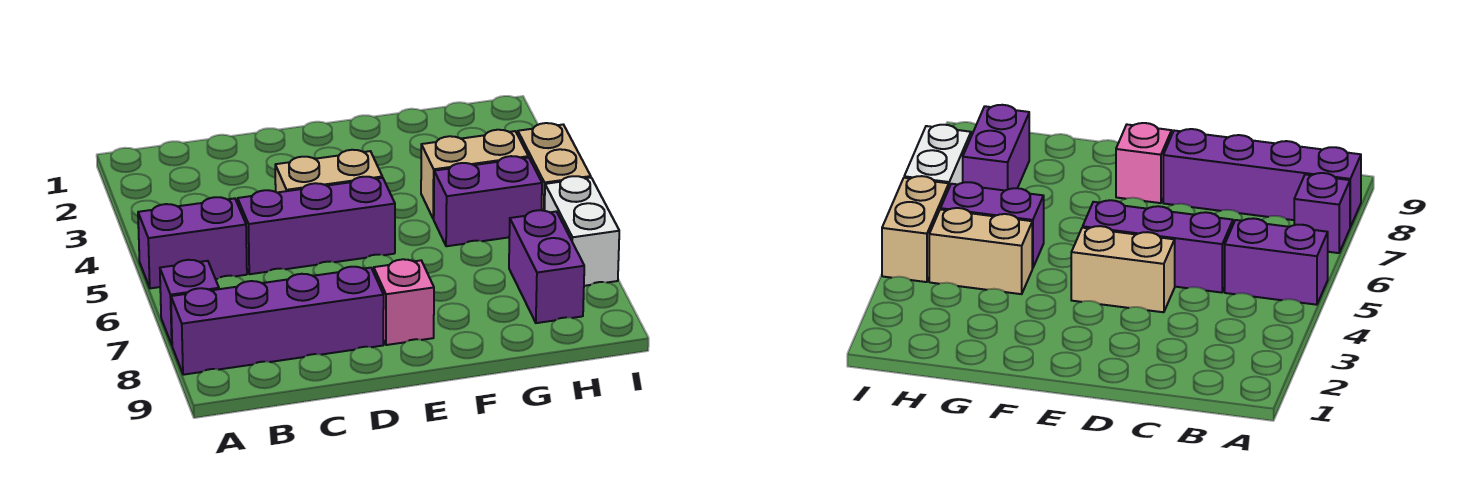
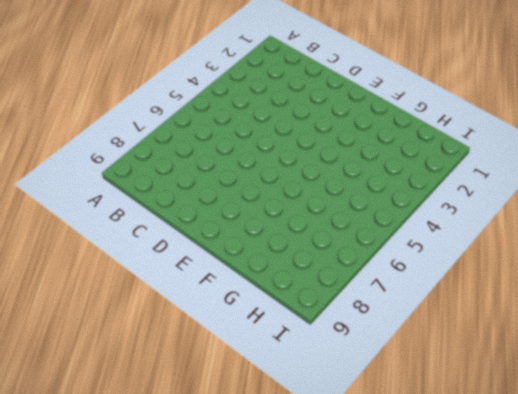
none -> purple brick A5:B5 level 1
none -> purple brick A7 level 1

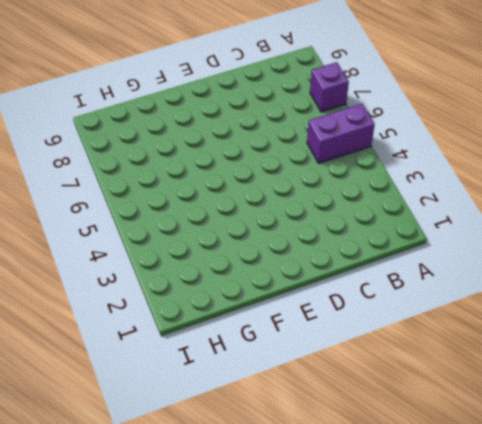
none -> purple brick A8:D8 level 1
none -> purple brick C5:E5 level 1

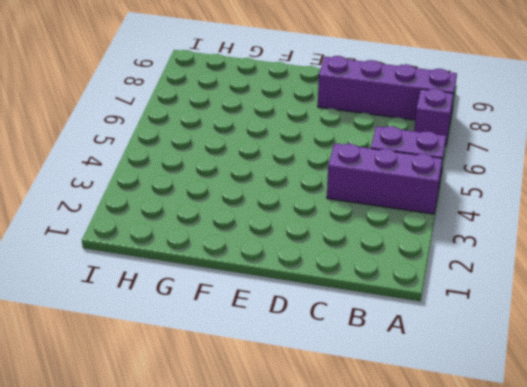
purple brick A4:C4 level 1 -> purple brick C5:E5 level 1
none -> tan brick D4:E4 level 1
none -> pink brick E8 level 1

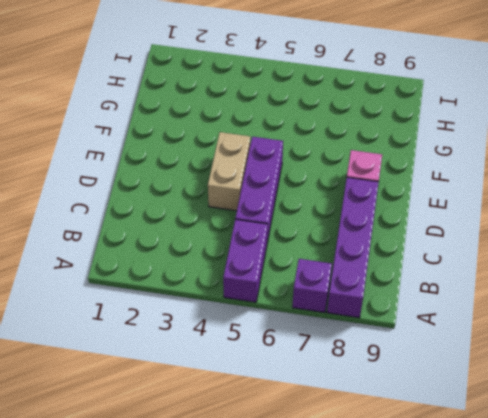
none -> tan brick G4:H4 level 1
none -> purple brick G5:H5 level 1

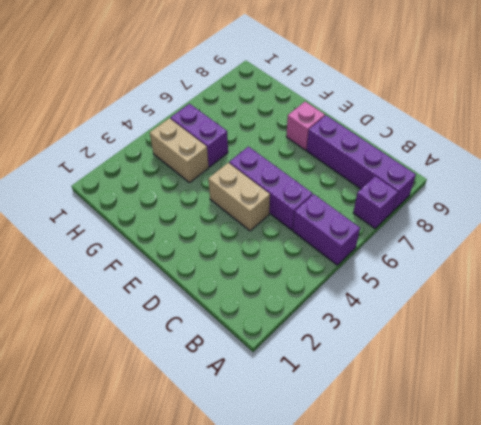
none -> purple brick H7:H8 level 1
none -> tan brick I4:I5 level 1

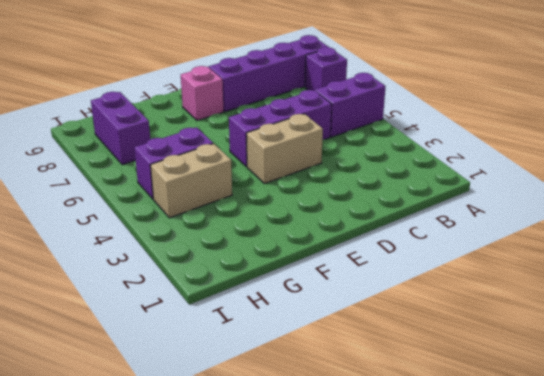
none -> tan brick I4:I5 level 1
none -> white brick I6:I7 level 1

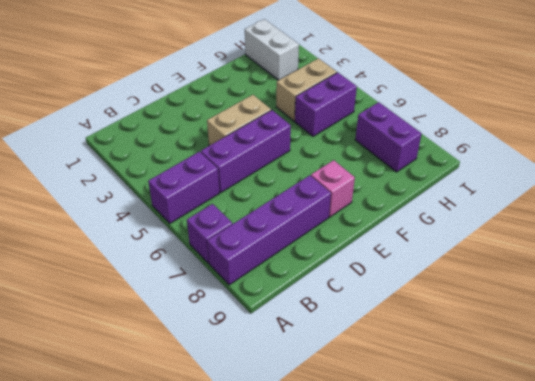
white brick H1:H2 level 1 -> white brick I6:I7 level 1
none -> tan brick I4:I5 level 1

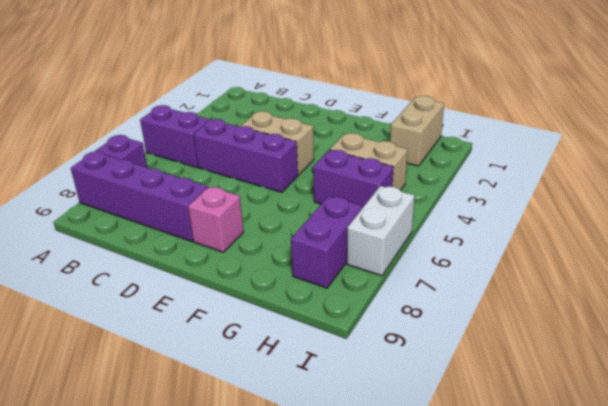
tan brick H1:H2 level 1 -> tan brick I4:I5 level 1

